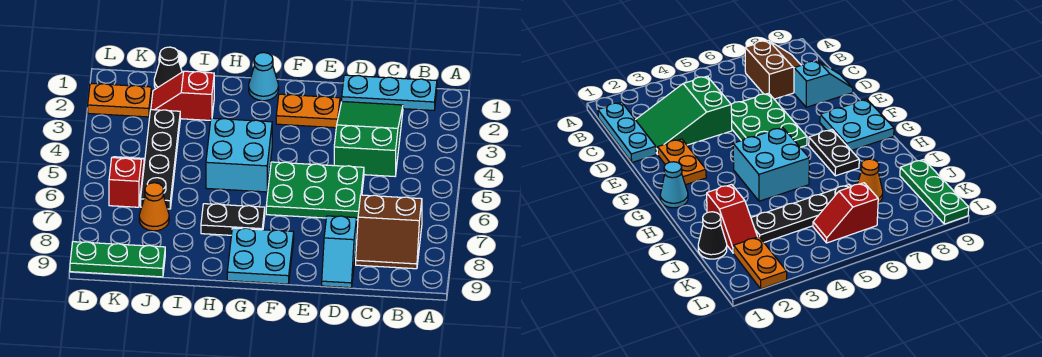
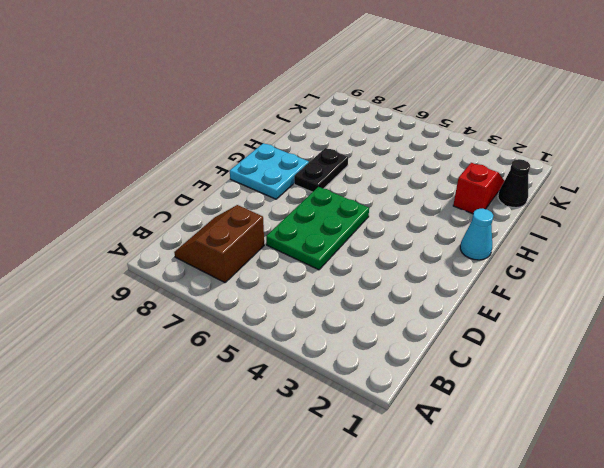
none -> cyan plate B1:D1 level 1
none -> green slope C2:D4 level 1 top 4
none -> cyan slope D8:D9 level 1 top 8

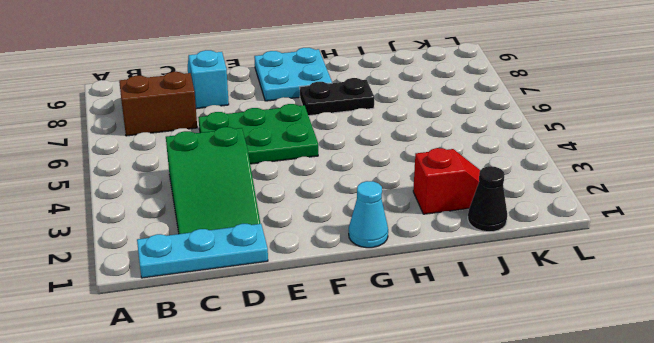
none -> orange plate E2:F2 level 1
none -> cyan brick G4:H5 level 1
none -> black plate J3:J6 level 1

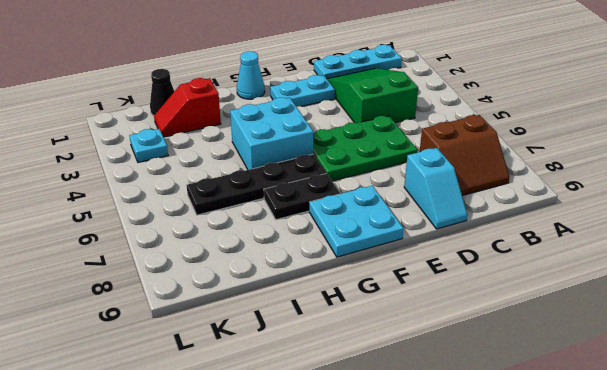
cyan plate E2:F2 level 1 -> orange plate E2:F2 level 1
black plate G6:J6 level 1 -> black plate J3:J6 level 1
cyan plate K3 level 1 -> none
none -> orange cone J7 level 1
none -> green plate J9:L9 level 1
none -> orange plate K2:L2 level 1

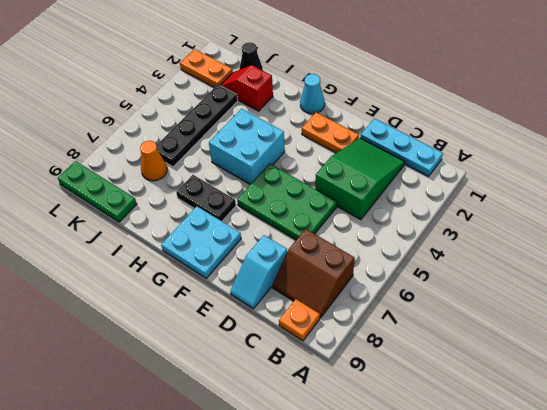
orange plate B9 level 1 -> none
none -> red slope K5:K6 level 1 top 6

